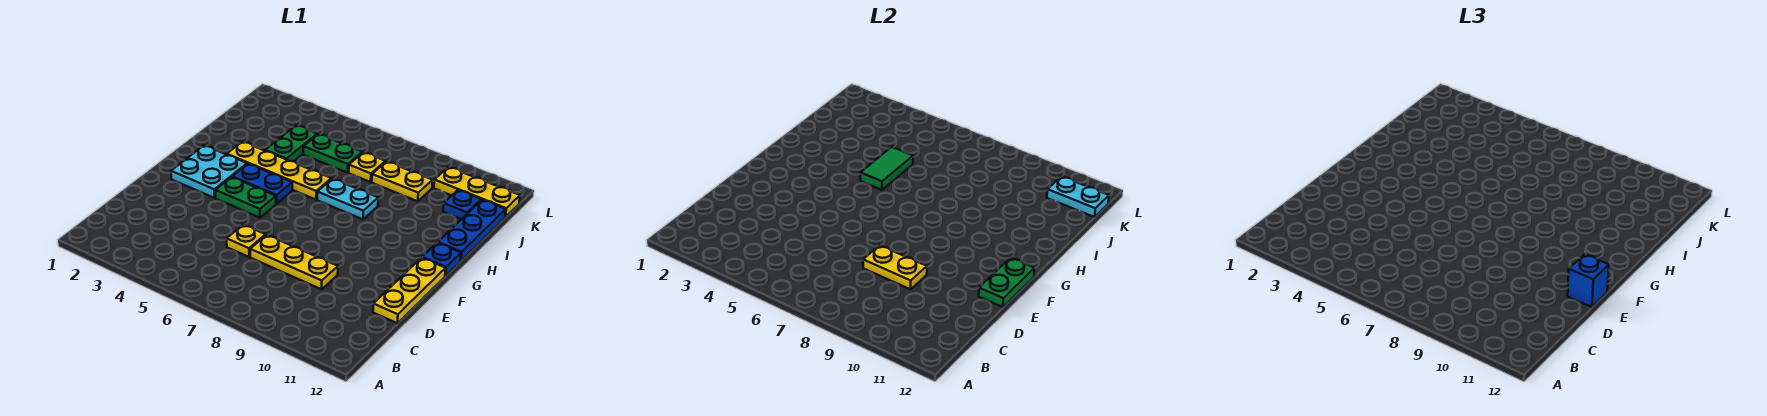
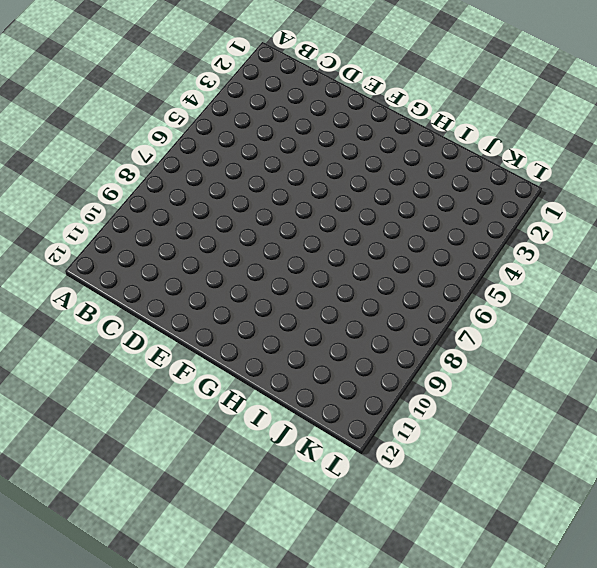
none -> yellow plate D6 level 1
none -> yellow plate D7:D9 level 1
none -> yellow plate D12:F12 level 1

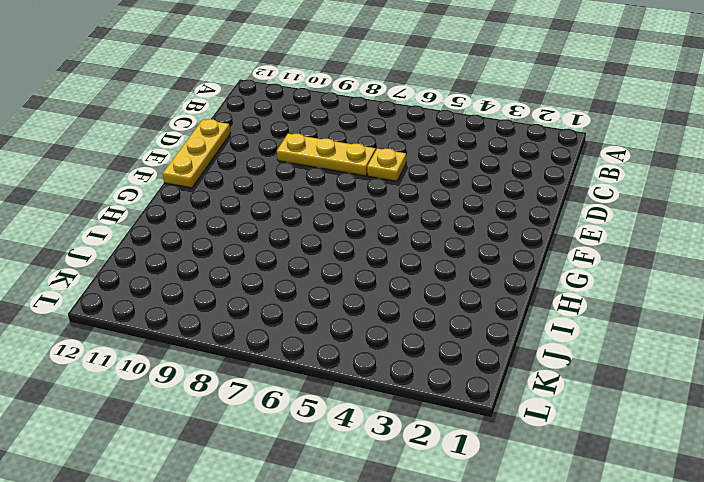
none -> cyan plate F2:G3 level 1
none -> green plate F4:F5 level 1
none -> blue plate G4:G5 level 1

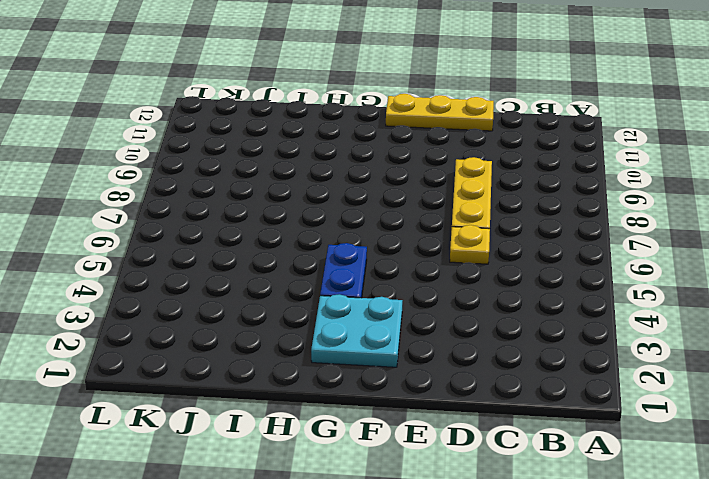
none -> green plate F4:F5 level 1
none -> blue plate G12 level 1
none -> yellow plate H3:H6 level 1

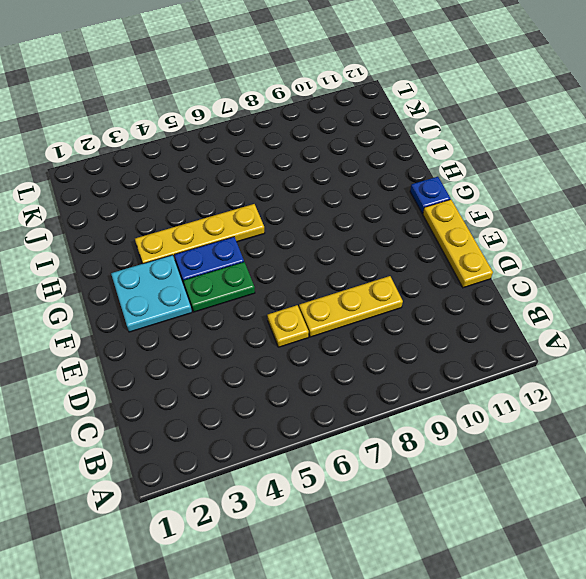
none -> cyan plate H7:H8 level 1
none -> blue plate H12:J12 level 1
none -> green plate I4:J4 level 1

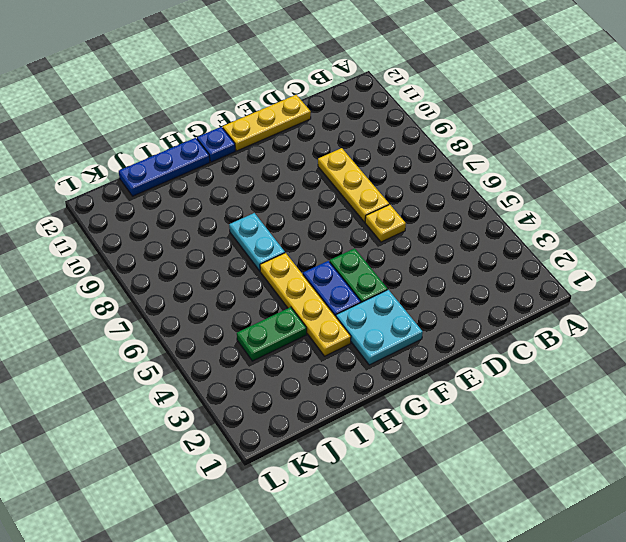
none -> green plate J5:J6 level 1
none -> yellow plate J7 level 1
none -> yellow plate J8:J9 level 1

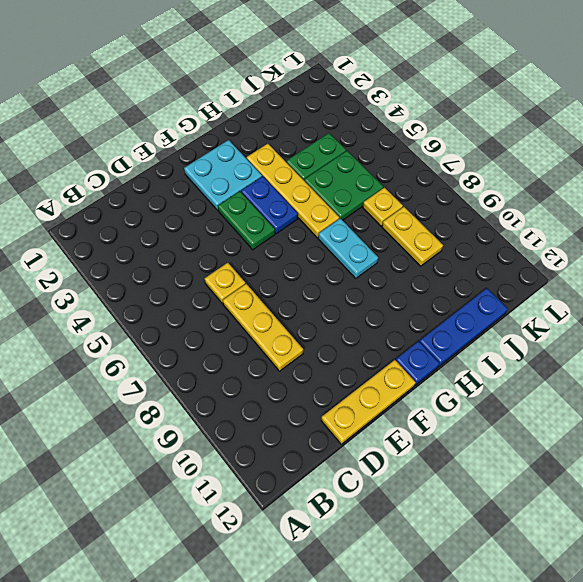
green plate I5:J6 level 1 -> green plate J5:J6 level 1
none -> blue plate J11 level 1
none -> yellow plate K10:K12 level 1
none -> yellow plate D8:D9 level 2

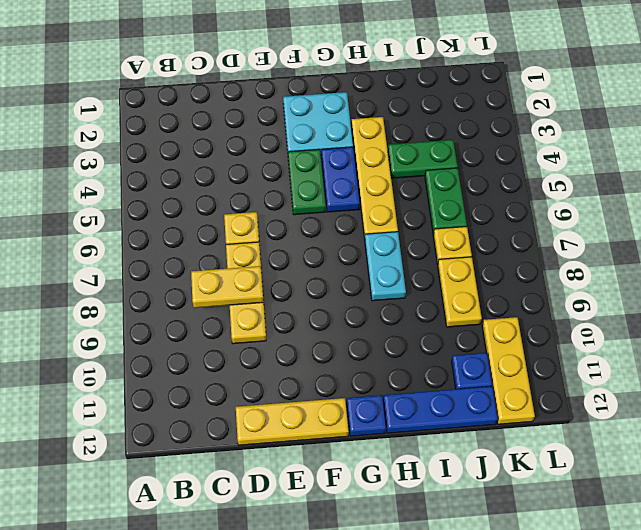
yellow plate C8:D8 level 2 -> yellow plate D8:D9 level 2
none -> green plate E12:F12 level 2
none -> green tile H5:I5 level 2
none -> cyan plate K11:K12 level 2

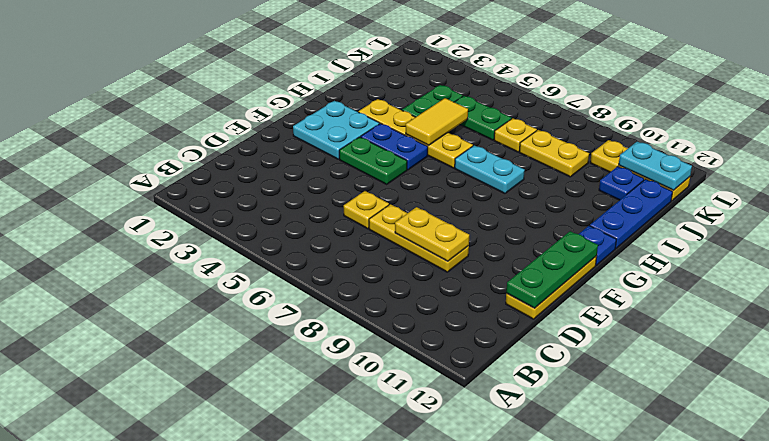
green plate D12:F12 level 2 -> green plate E12:F12 level 2
yellow tile H5:I5 level 2 -> green tile H5:I5 level 2
none -> blue brick E12 level 3

